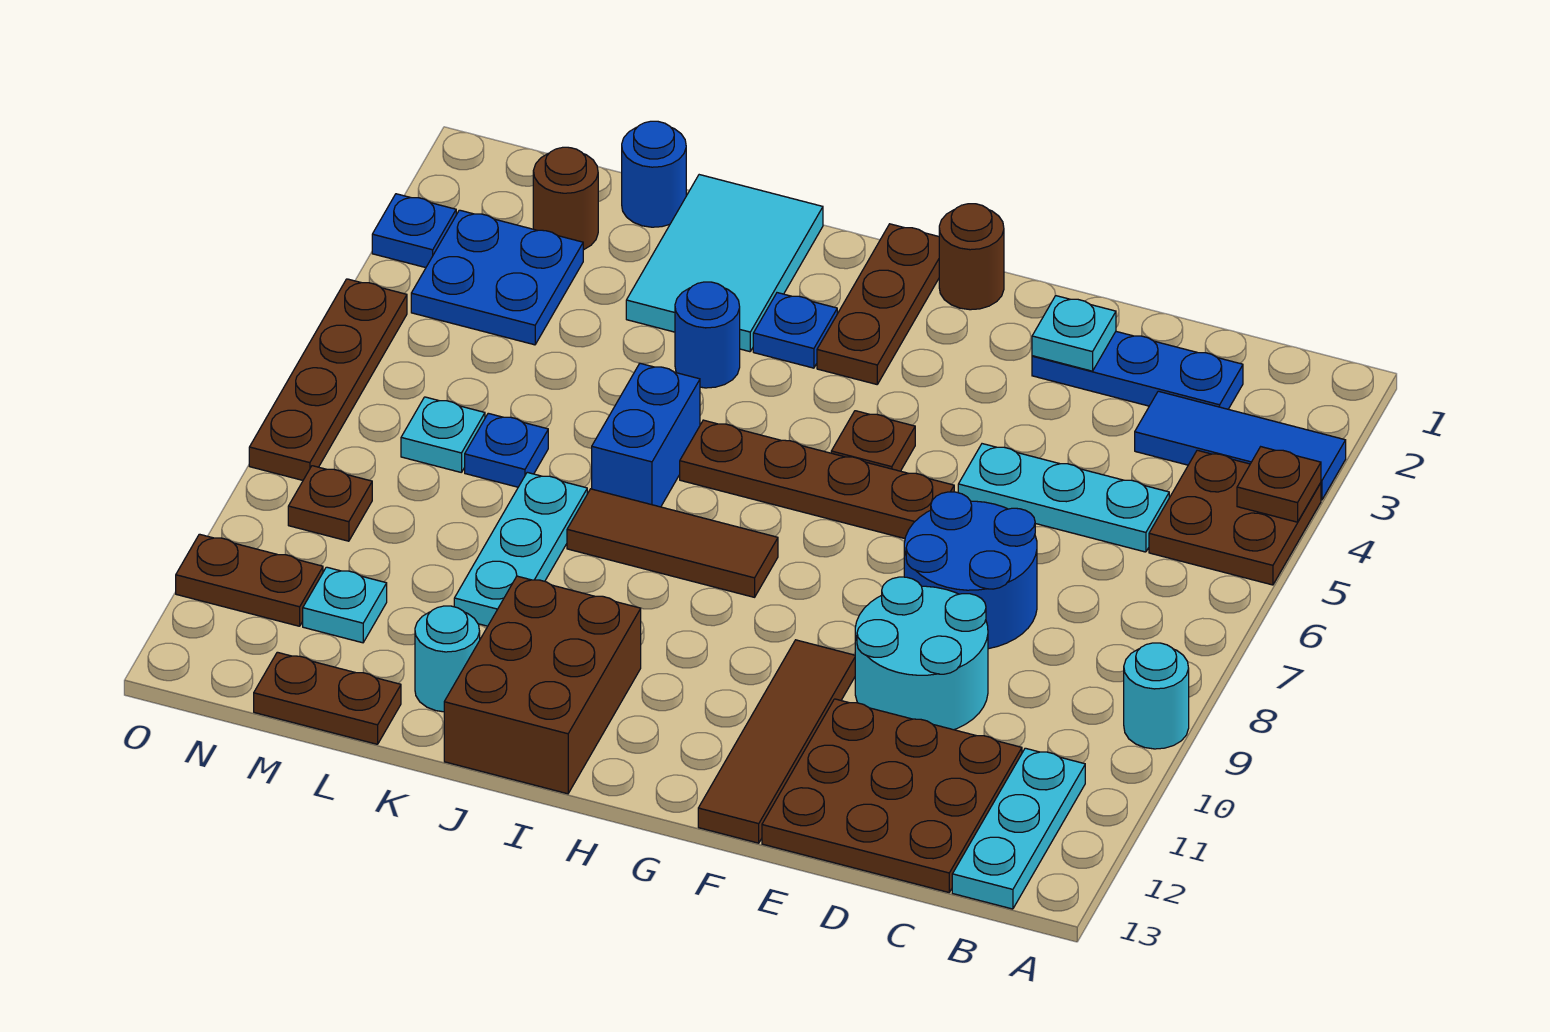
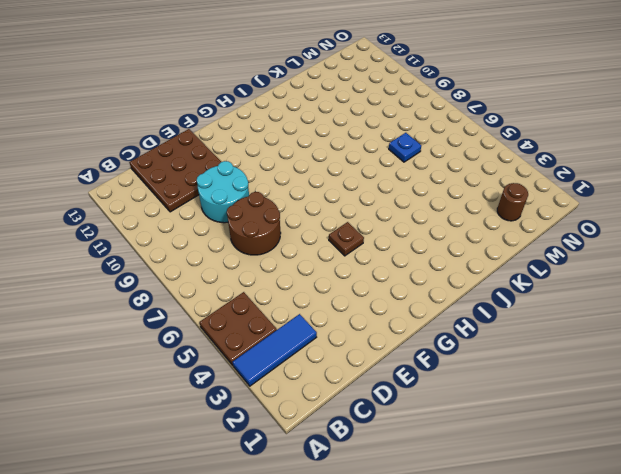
brown round brick D7:E8 level 1 -> blue round brick D7:E8 level 1
none -> cyan round brick A9 level 1
none -> cyan plate B11:B13 level 1
none -> blue plate C2:E2 level 1
none -> cyan plate C5:E5 level 1

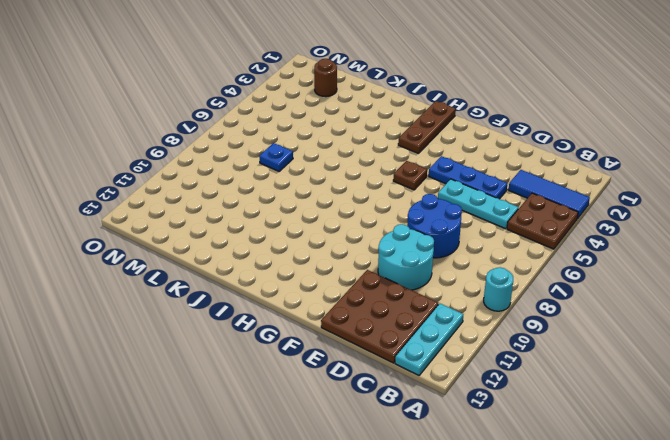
blue plate D4:F4 level 1 -> blue plate C2:E2 level 1
none -> brown plate F6:I6 level 1
none -> brown tile F10:F13 level 1
none -> brown round brick G1 level 1
none -> brown tile H8:J8 level 1

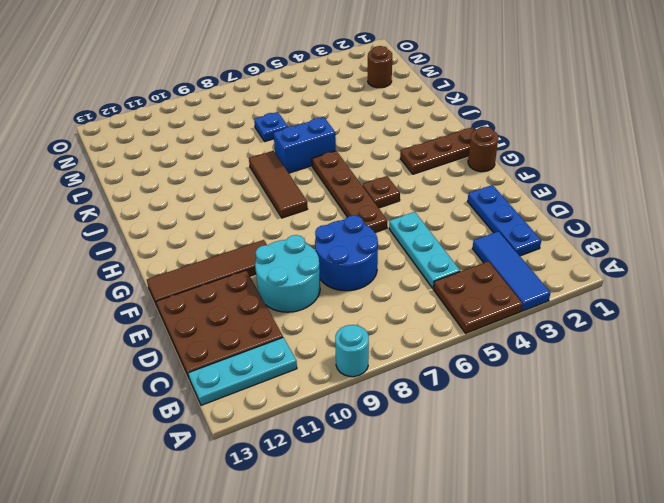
none -> blue plate I3 level 1
none -> brown brick I11:J13 level 1
none -> cyan tile J1:K3 level 1
none -> blue round brick J4 level 1

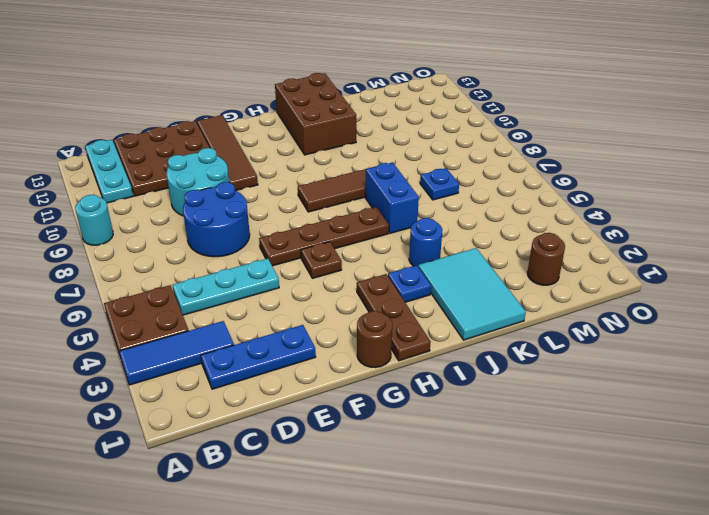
none -> cyan plate K8:K10 level 1
none -> cyan round brick K12 level 1
none -> blue round brick L1 level 1
none -> brown plate L13:M13 level 1

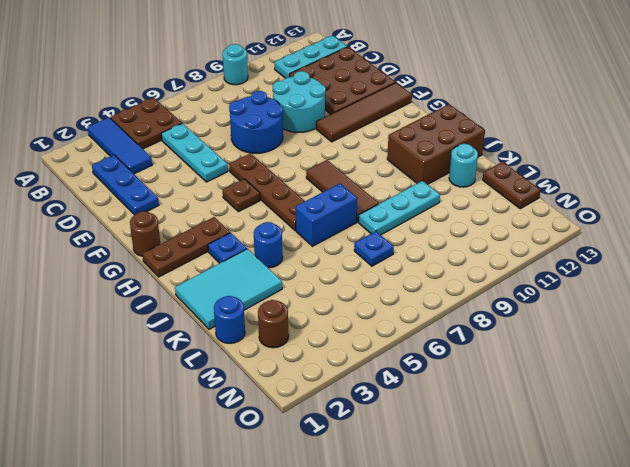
none -> blue plate M3:N4 level 1
none -> cyan plate M7 level 1
none -> cyan plate M11 level 1
none -> brown plate N9 level 1

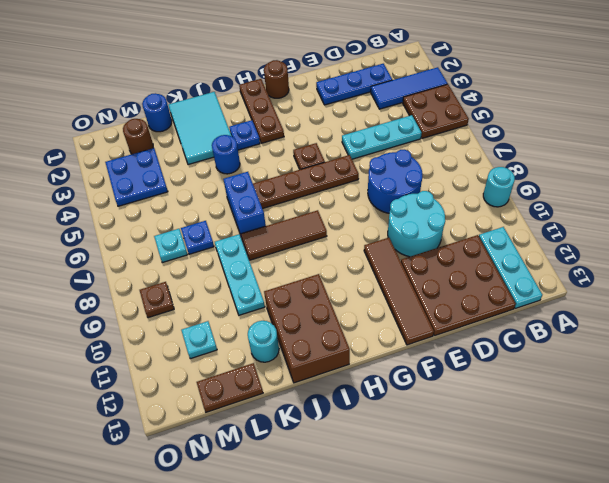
none -> brown plate N11:O11 level 1
none -> blue plate O3 level 1
none -> brown plate O5:O8 level 1
none -> brown plate A4 level 2

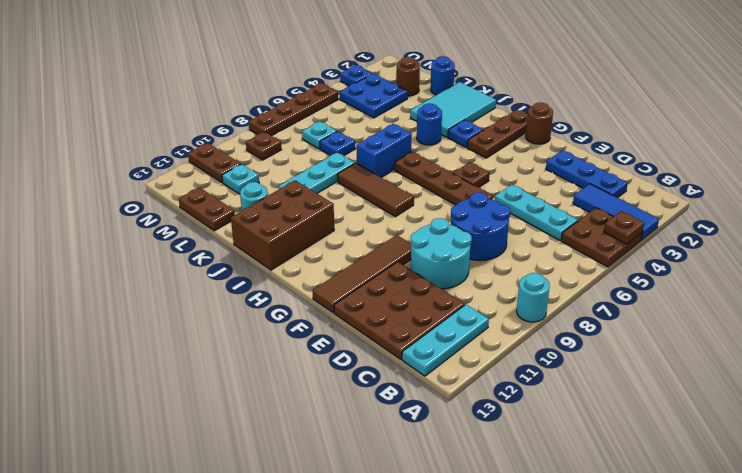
none -> cyan plate E2 level 2

